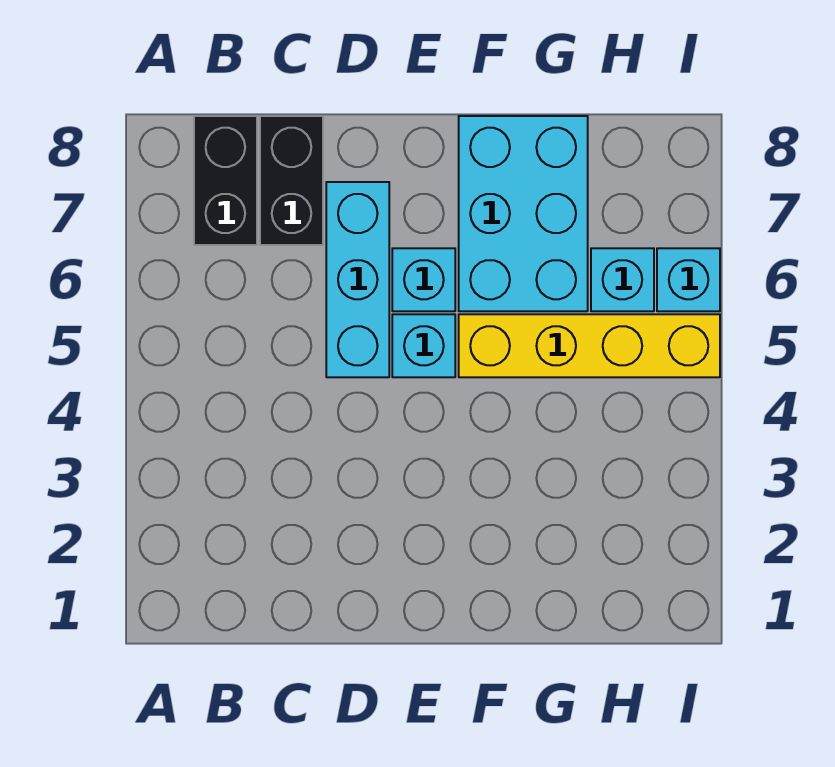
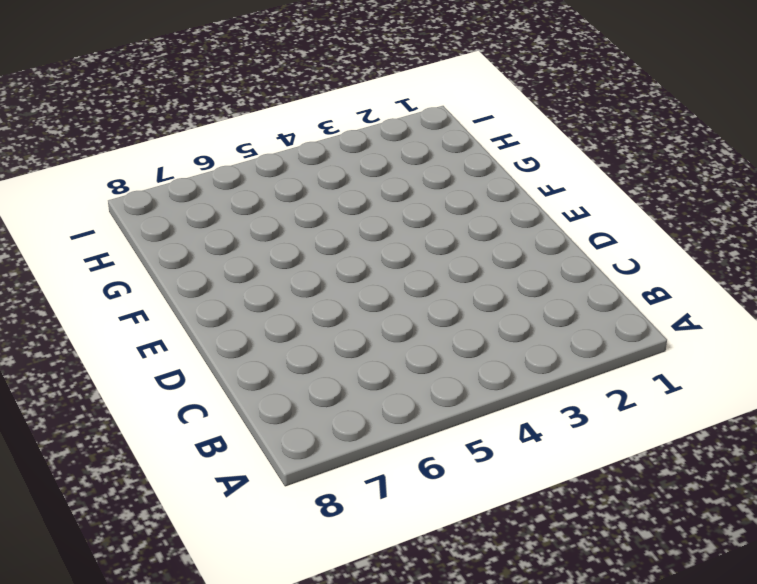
none -> black brick B7:B8 level 1
none -> black brick C7:C8 level 1

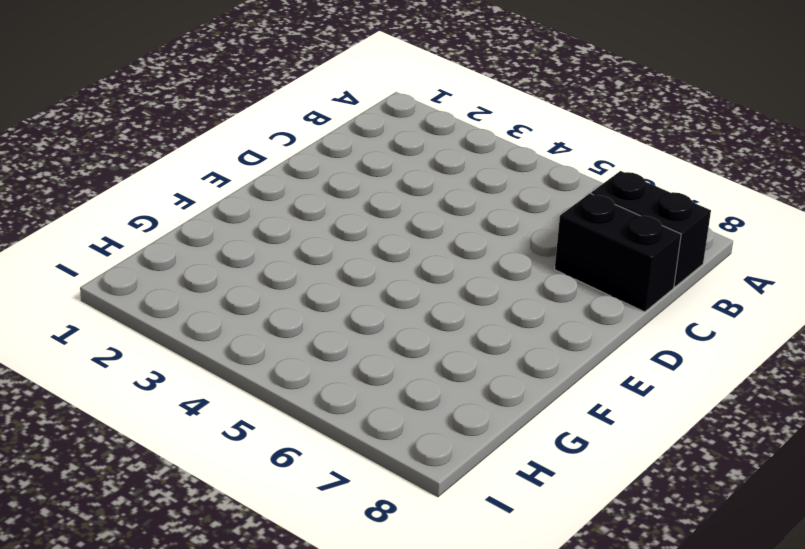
none -> cyan brick D5:D7 level 1
none -> cyan brick E5 level 1

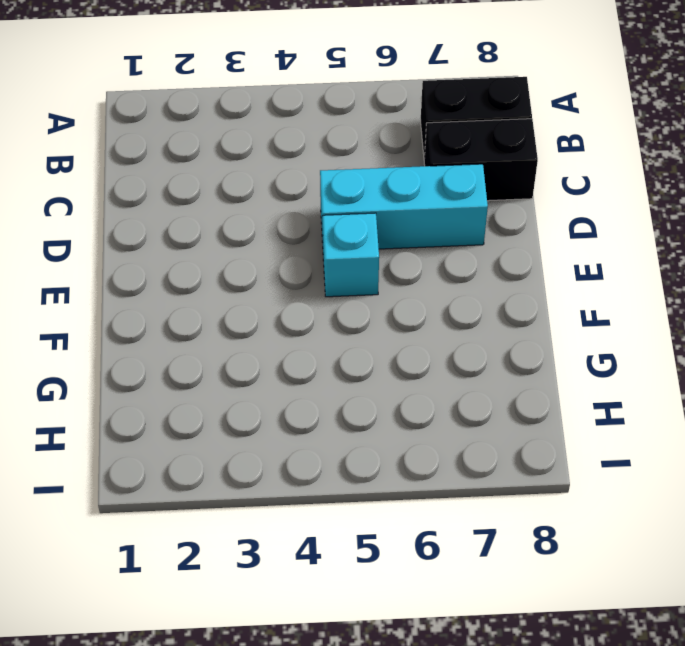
none -> cyan brick E6 level 1
none -> yellow brick F5:I5 level 1

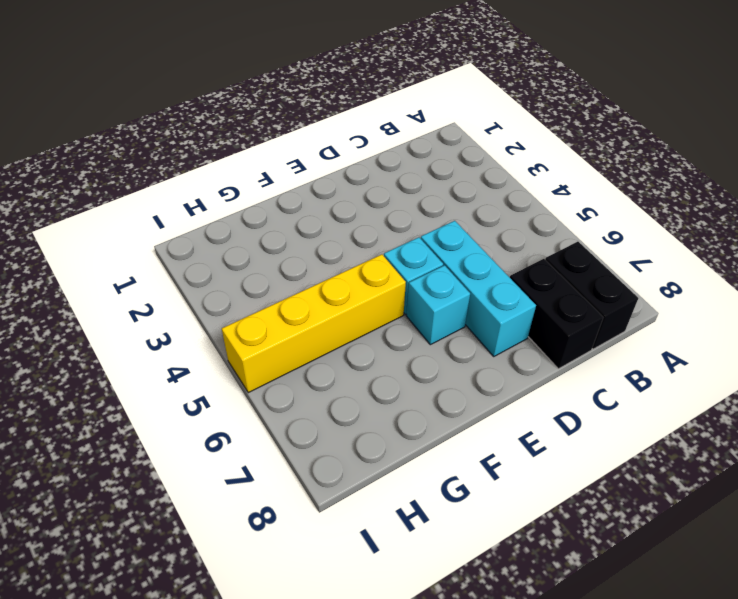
none -> cyan brick F6:G8 level 1
none -> cyan brick H6 level 1

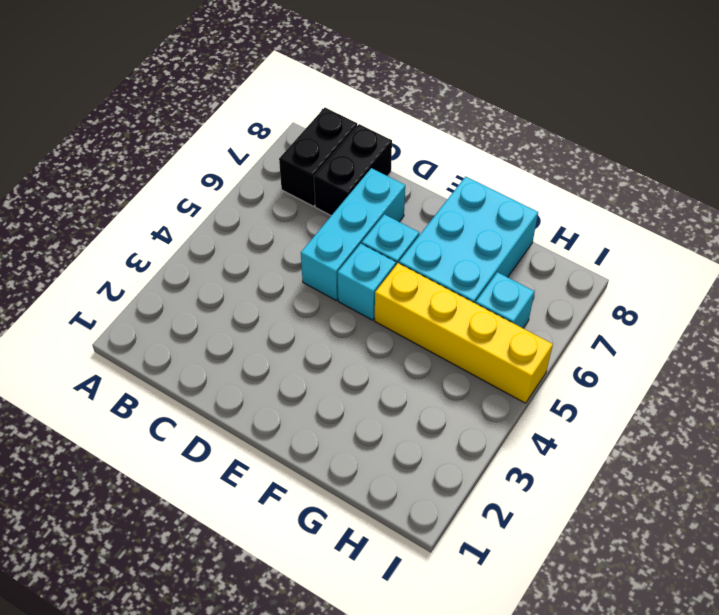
none -> cyan brick I6 level 1

